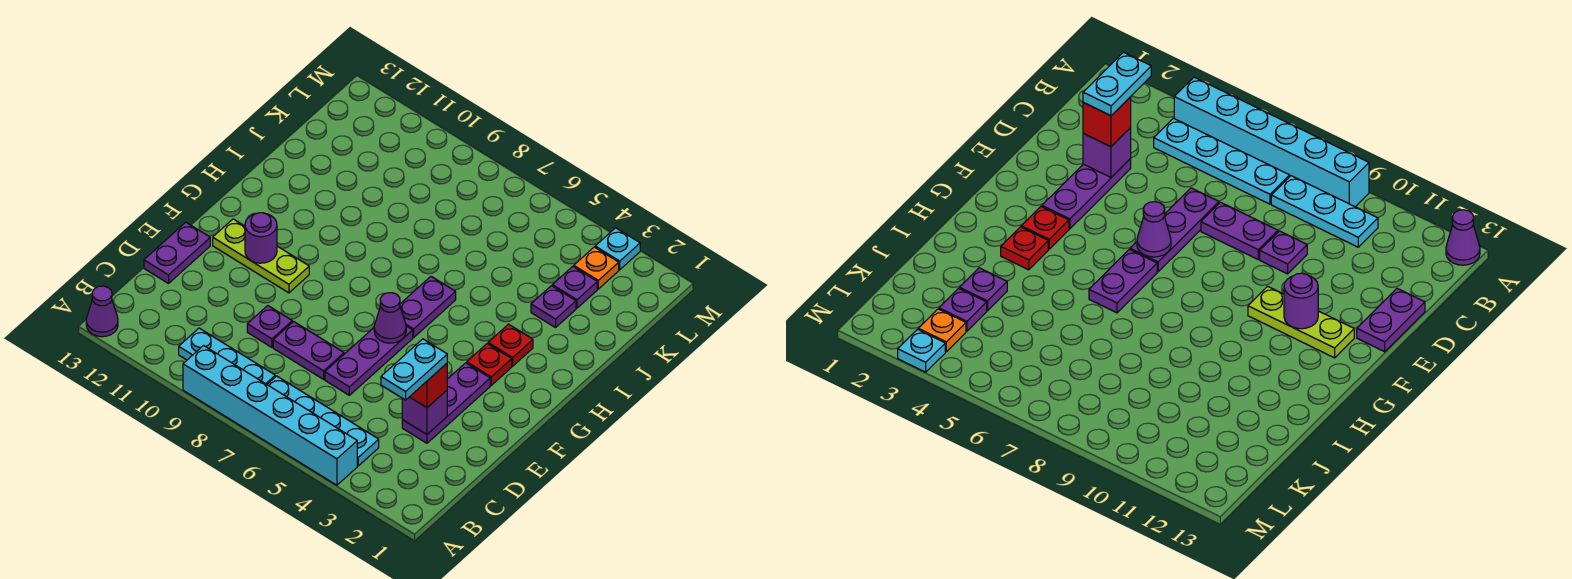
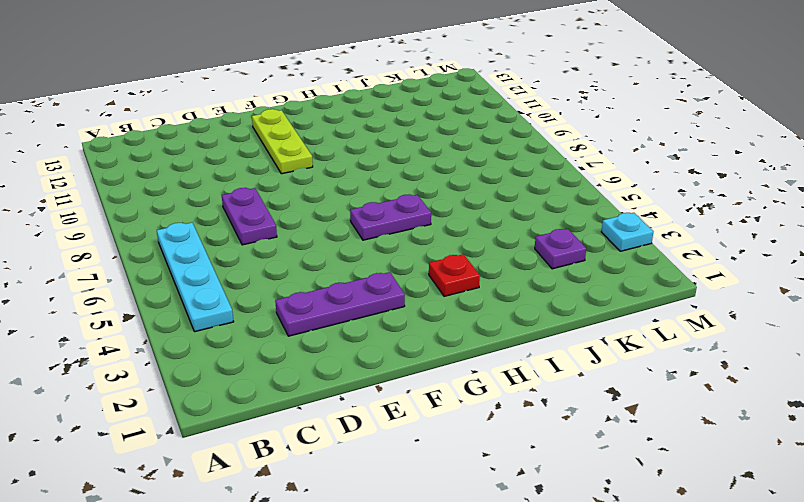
none -> cyan brick A4:A9 level 1
none -> purple cone A13 level 1
none -> cyan plate B8:B10 level 1

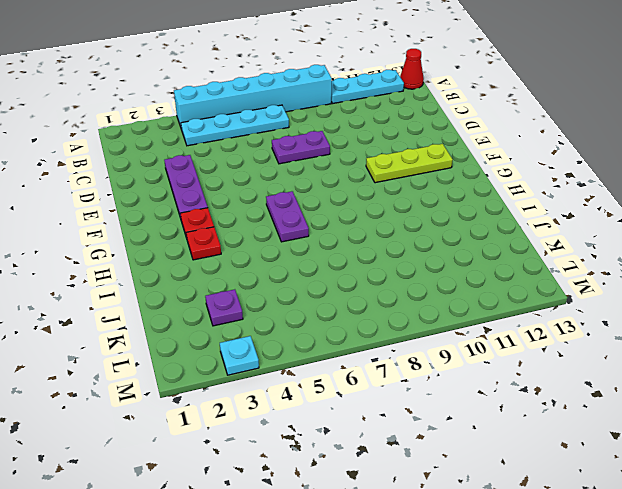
cyan plate A10:A12 level 1 -> cyan plate B8:B10 level 1
red cone A13 level 1 -> purple cone A13 level 1
none -> purple plate D6:F6 level 1
none -> purple plate D9 level 1
none -> purple plate D13:E13 level 1

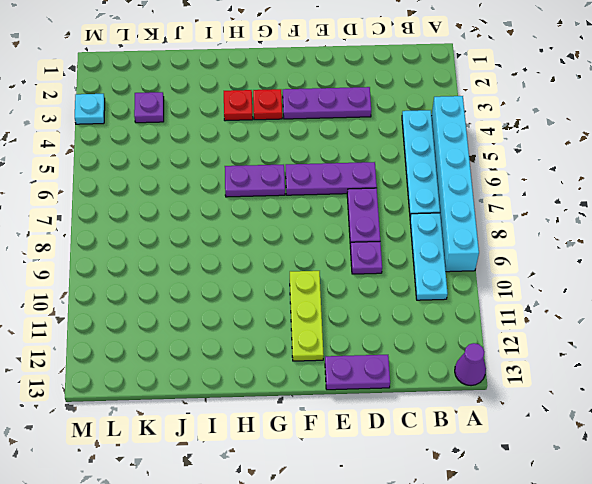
none -> purple plate J3 level 1
none -> orange plate L3 level 1
none -> purple brick D3 level 2

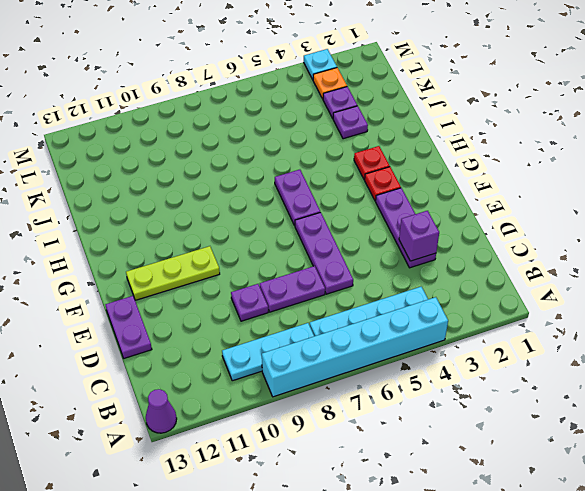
none -> purple cone F6 level 2
none -> purple round brick F11 level 2
none -> red brick D3 level 3

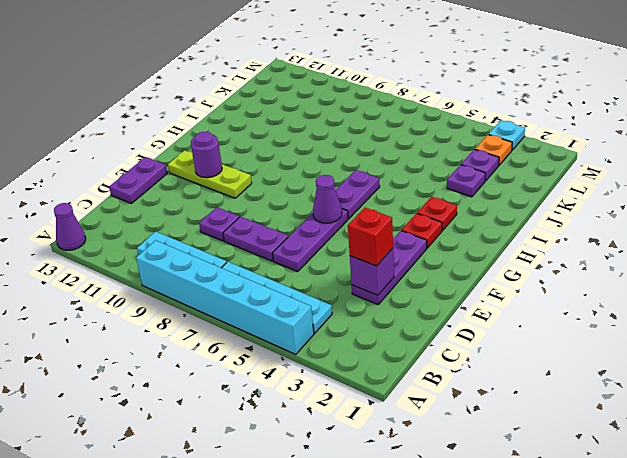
none -> cyan plate C3:D3 level 4

